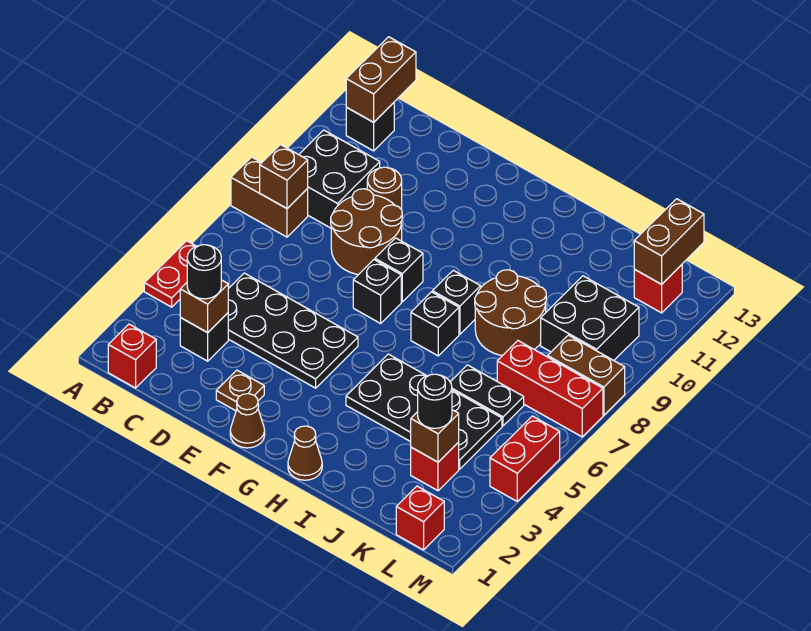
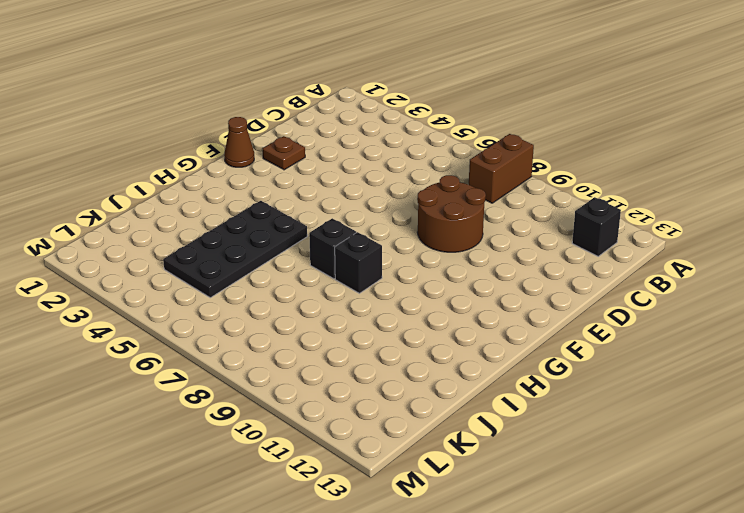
none -> red plate A4:A5 level 1
none -> red brick B1 level 1
none -> black brick B9:C10 level 1
none -> black brick C3 level 1

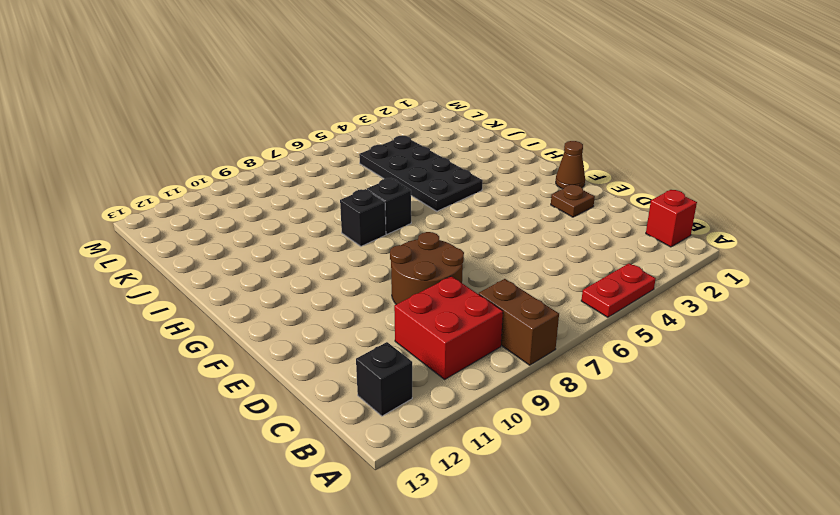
red brick B9:C10 level 1 -> black brick B9:C10 level 1
none -> black brick C3 level 1
none -> black plate C4:F5 level 1
none -> brown round brick D10 level 1
none -> black brick F7 level 1

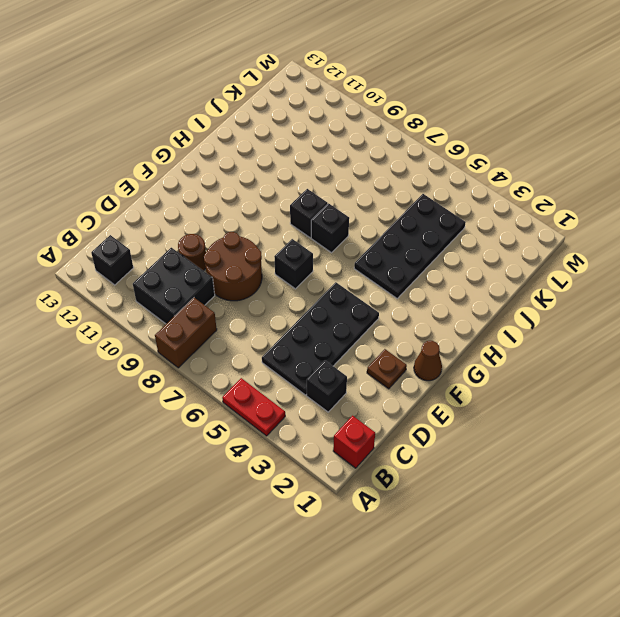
none -> black brick F8 level 1
none -> brown cone H1 level 1
none -> brown round brick I8:J9 level 1
none -> black plate J6:K6 level 1

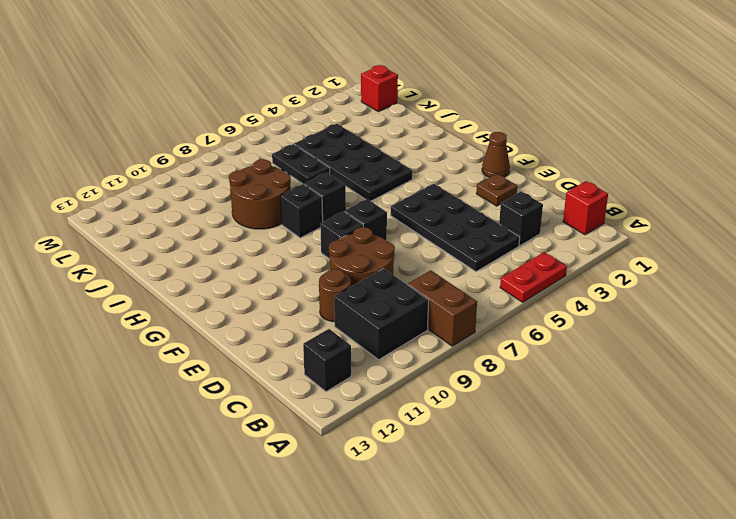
none -> brown cone H1 level 1
none -> red brick K3 level 1
none -> red brick K7:M7 level 1
none -> black brick K9:L10 level 1

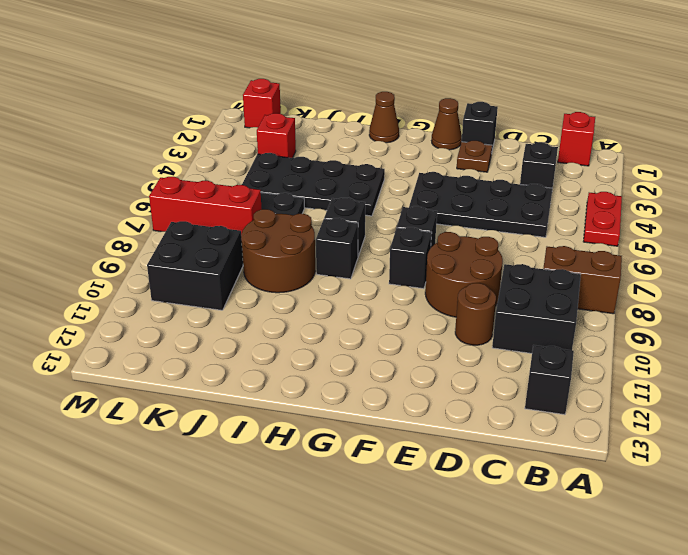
black brick E1 level 1 -> none
none -> brown brick L8:M8 level 1
none -> red brick L12 level 1
none -> red brick M4:M5 level 1
none -> brown brick B8 level 2

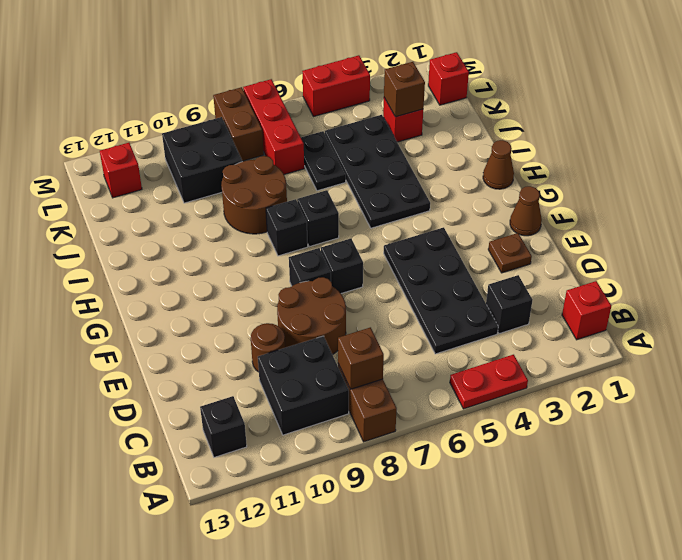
none -> brown brick B12:B13 level 2
none -> brown brick C3 level 2
none -> brown brick L12:L13 level 2
none -> black round brick C3 level 3

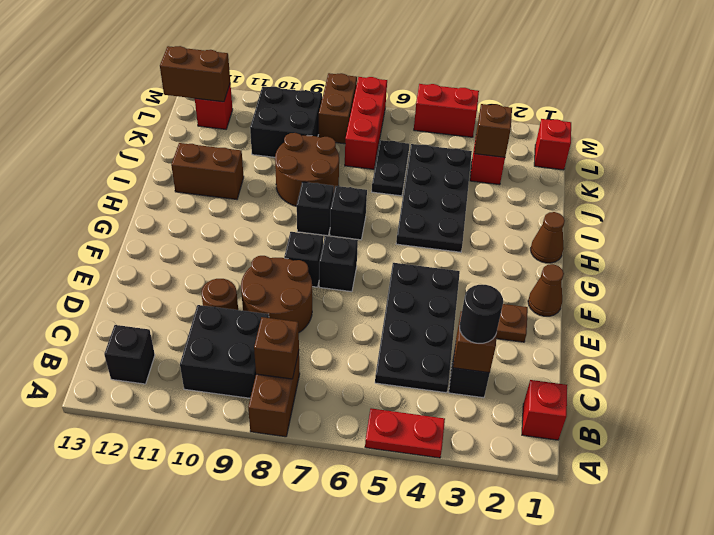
brown brick I11:I12 level 1 -> brown brick B12:B13 level 2
none -> black round brick K3 level 3

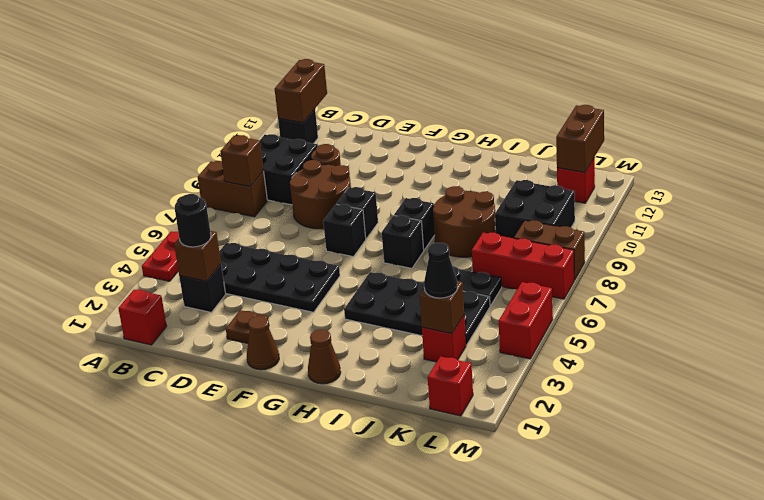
black cone K3 level 3 -> black round brick K3 level 3

